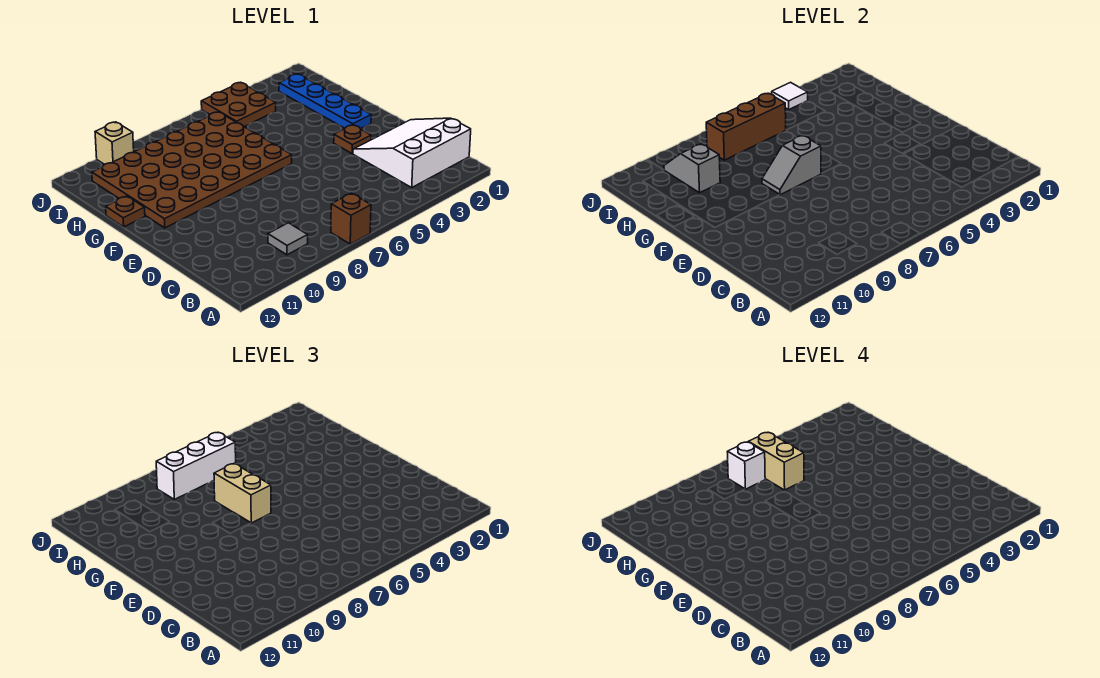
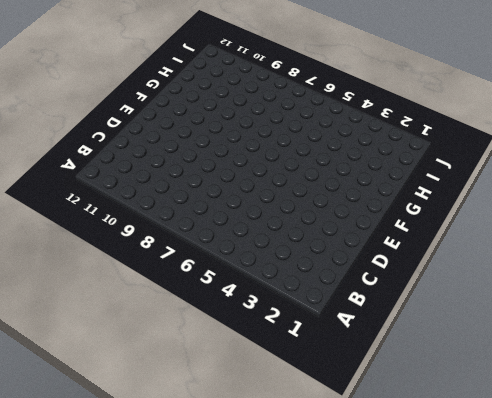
none -> brown brick A7 level 1
none -> white slope B1:D3 level 1 top B
none -> grey tile B9 level 1

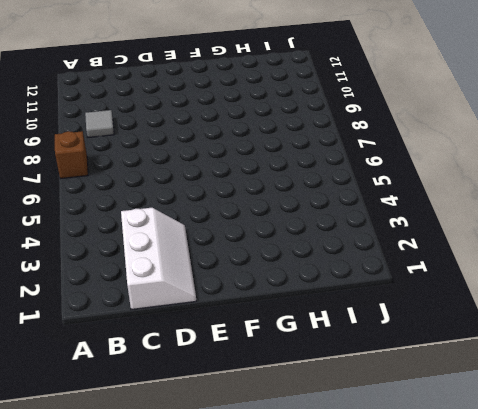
white slope C1:D3 level 1 top C -> white slope B1:D3 level 1 top B
none -> brown plate E3 level 1
none -> blue plate F2:I2 level 1
none -> brown plate F6:I11 level 1

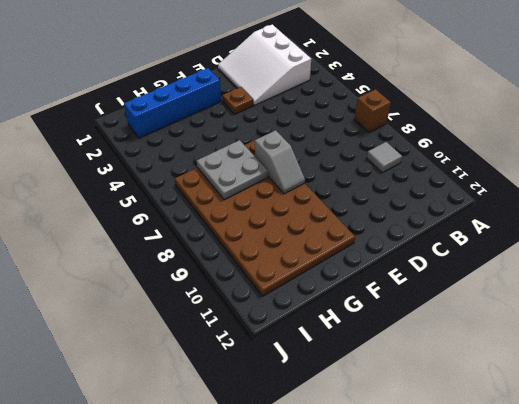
blue brick F2:I2 level 1 -> blue plate F2:I2 level 1
grey plate G6:H7 level 2 -> none
none -> brown plate G12 level 1
none -> brown plate I4:J5 level 1
none -> tan brick J10 level 1

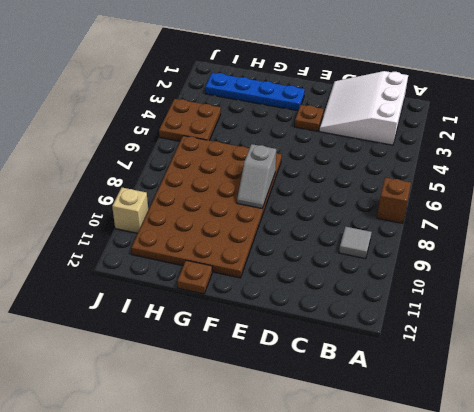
none -> grey slope H10:I10 level 2 top H
none -> brown brick I6:I8 level 2
none -> white tile J4 level 2

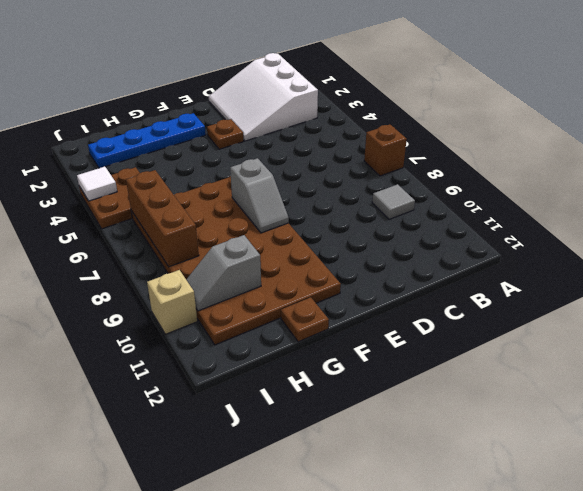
none -> tan brick F7:G7 level 3
none -> white brick I6:I8 level 3
none -> tan brick H6:I6 level 4

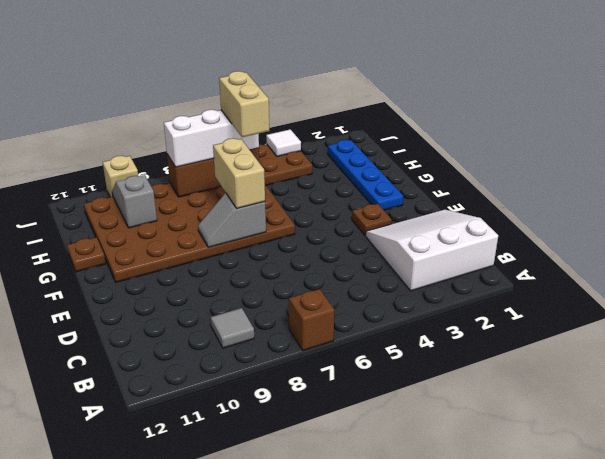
none -> white brick I7 level 4

